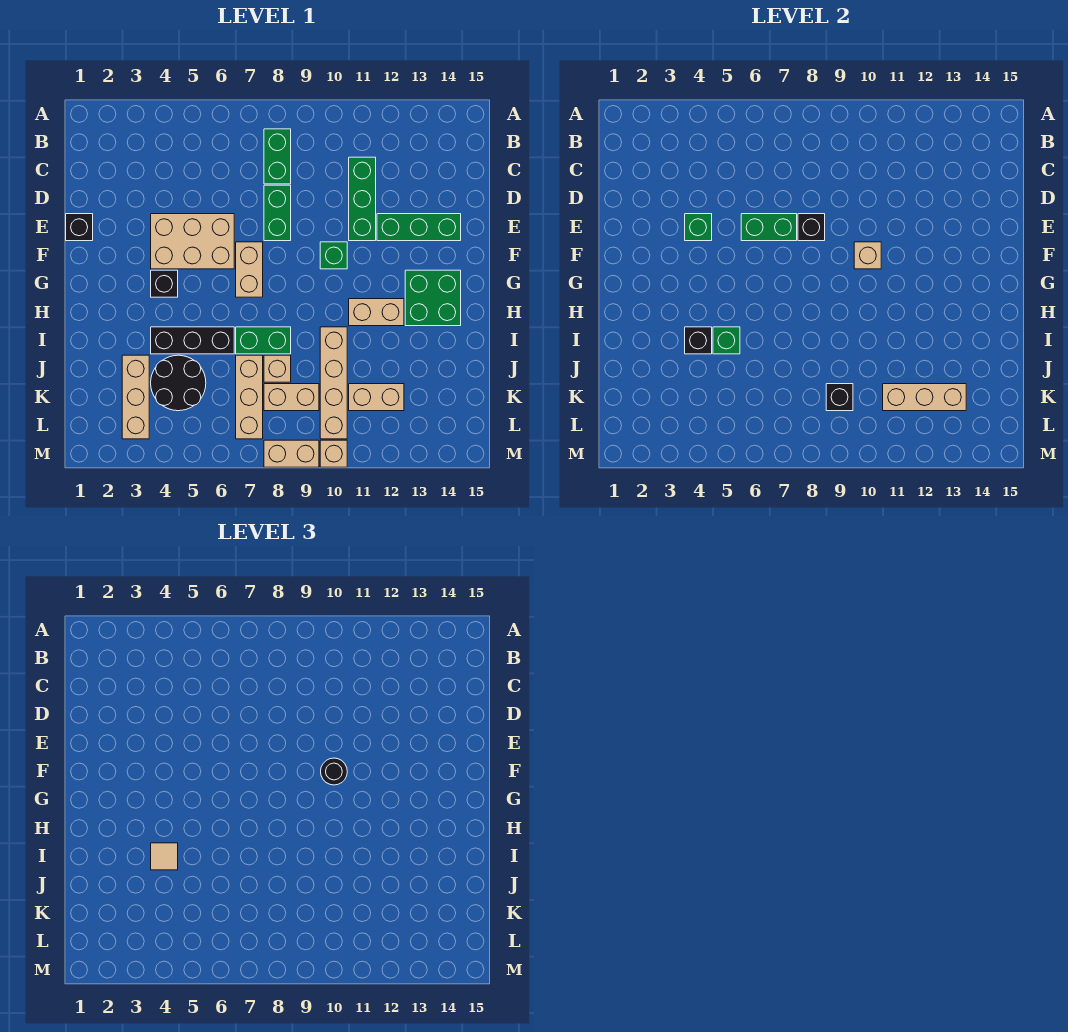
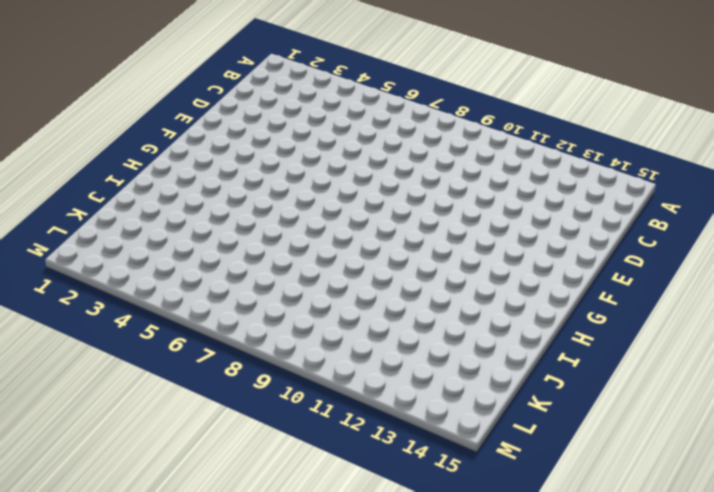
none -> green brick B8:C8 level 1
none -> green brick C11:E11 level 1
none -> green brick D8:E8 level 1
none -> black brick E1 level 1

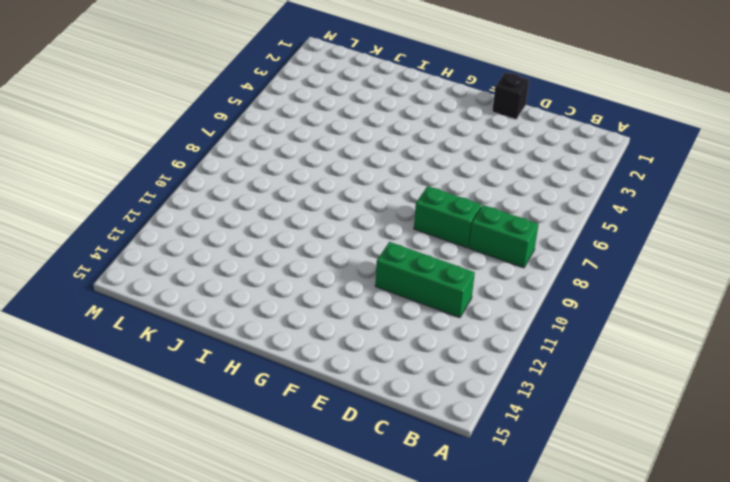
none -> tan brick E4:F6 level 1
none -> green brick E12:E14 level 1
none -> tan brick F7:G7 level 1
none -> green brick F10 level 1

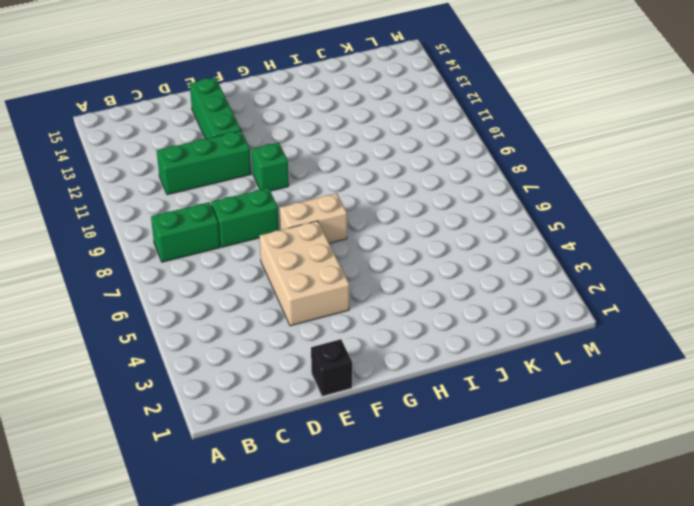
none -> black brick G4 level 1
none -> green brick G13:H14 level 1
none -> tan brick H11:H12 level 1
none -> black brick I4:I6 level 1

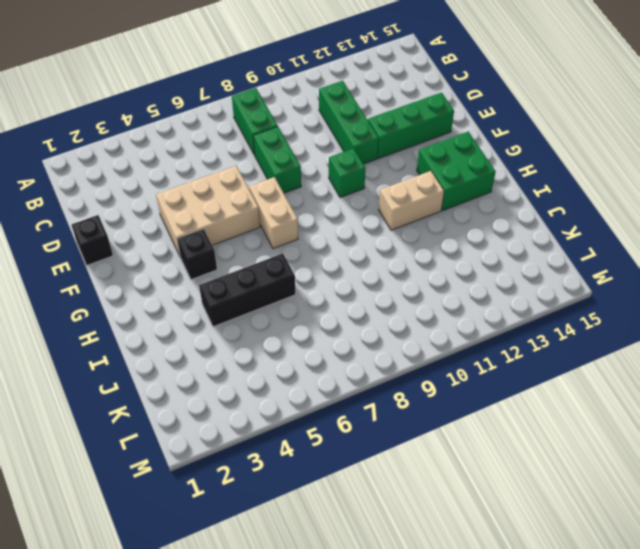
none -> green brick I7:I8 level 1
none -> tan brick I10:L10 level 1
none -> tan brick J3:L3 level 1
none -> black round brick J4:K5 level 1

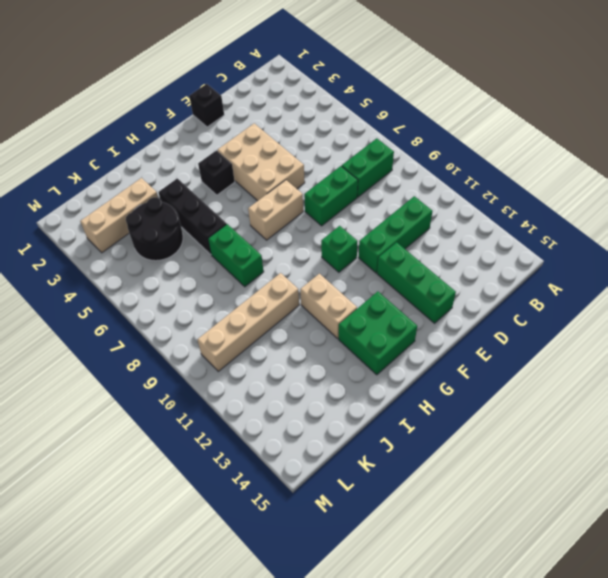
none -> tan brick J7:L7 level 1
none -> tan brick J8 level 1
none -> tan brick K8:K9 level 1
none -> tan brick K11:K12 level 1

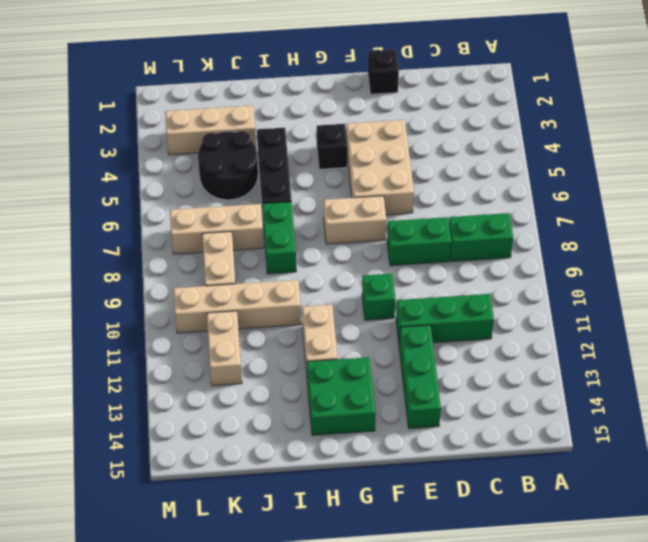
none -> tan brick J8 level 1
none -> tan brick M8:M9 level 1
none -> tan brick M10 level 1
none -> green brick E4 level 2

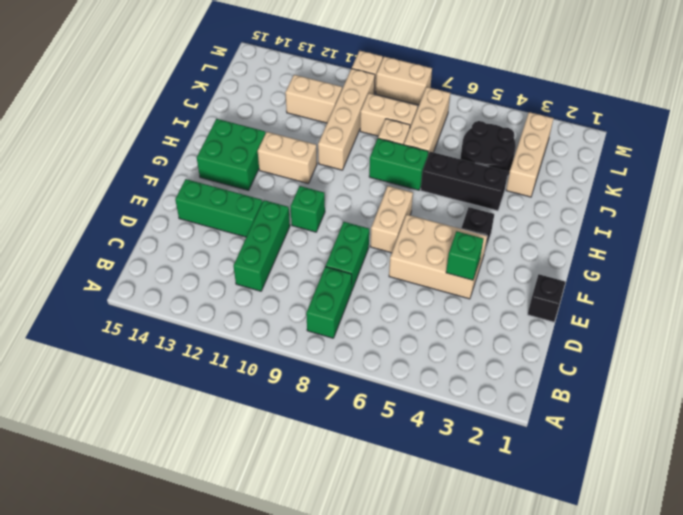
none -> green brick E6:E7 level 2
none -> black brick E8 level 2
none -> tan brick F10 level 2
none -> black brick I4 level 2

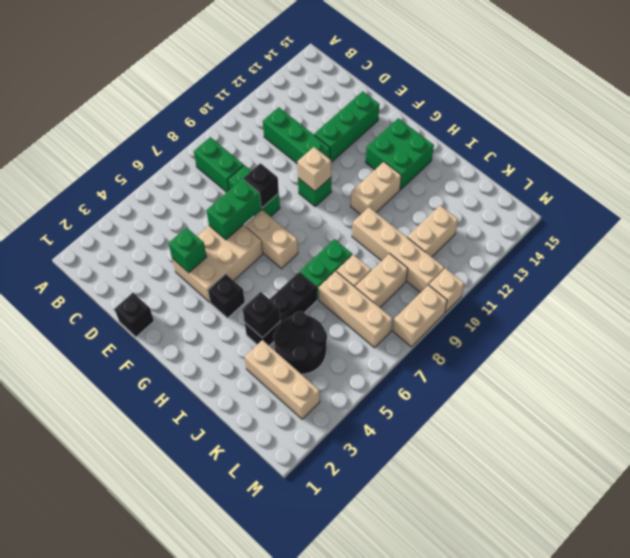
none -> green brick I5 level 2
none -> black brick K9 level 2
none -> tan brick K11:K13 level 2
none -> black round brick F10 level 3

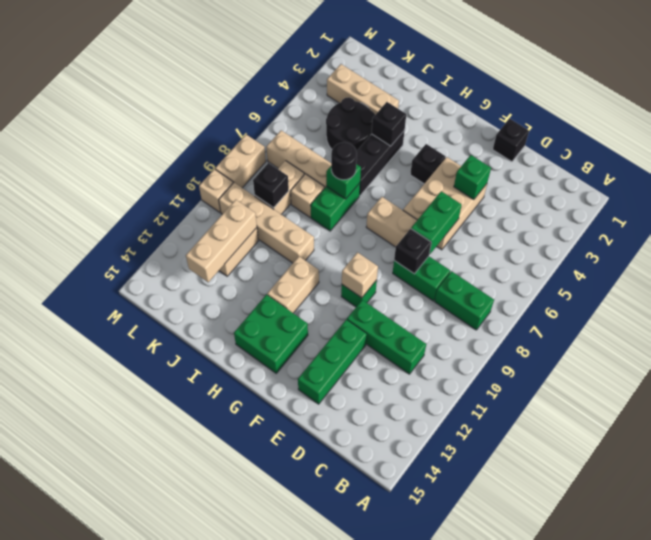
green brick I7 level 2 -> green brick I5 level 2
black round brick I7 level 3 -> black round brick F10 level 3
none -> tan tile I4 level 3

